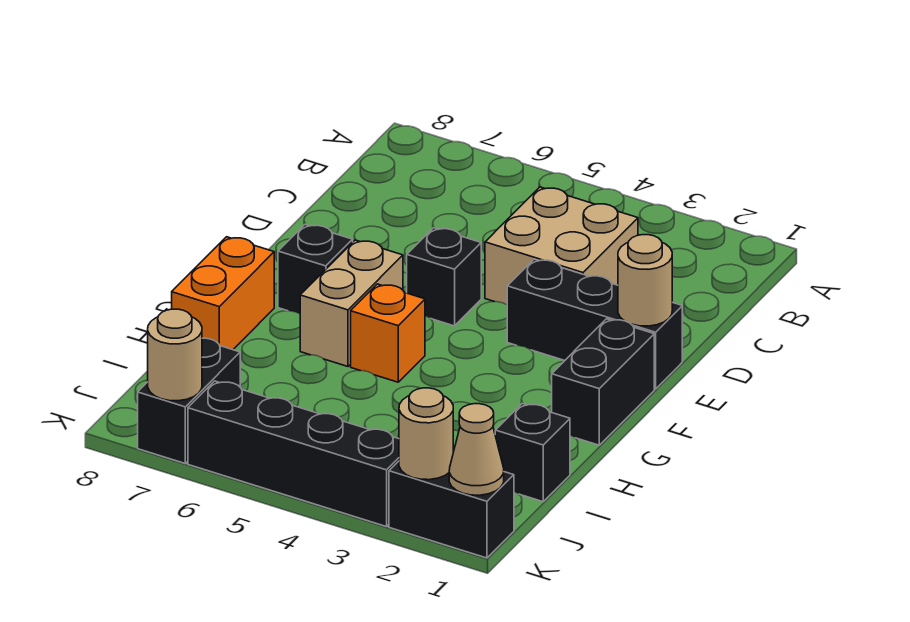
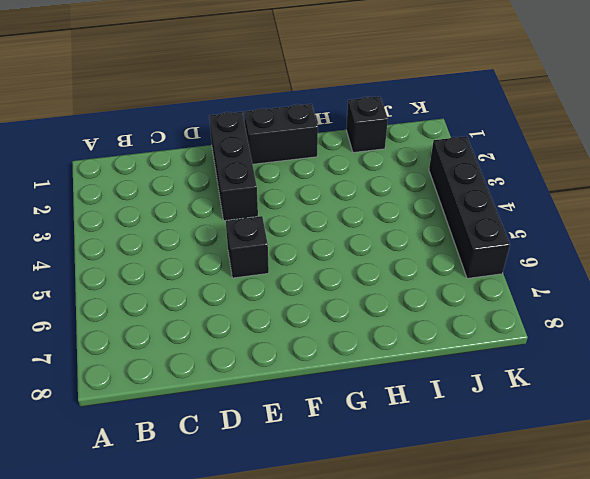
none -> tan brick C3:D4 level 1
none -> tan brick F6:G6 level 1
none -> black brick F7 level 1

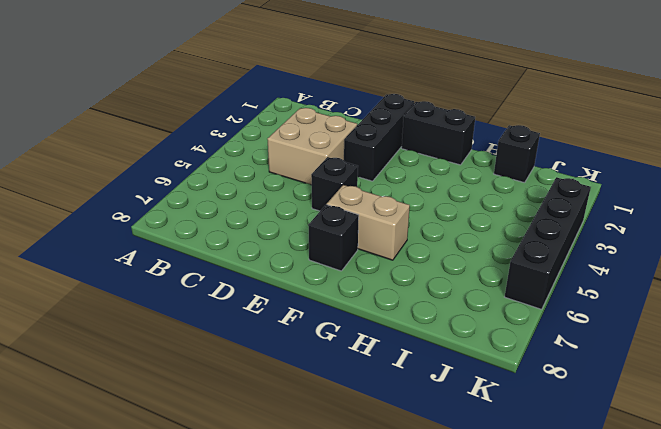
none -> orange brick G5 level 1
none -> orange brick G8:H8 level 1
none -> black brick J7:K7 level 1

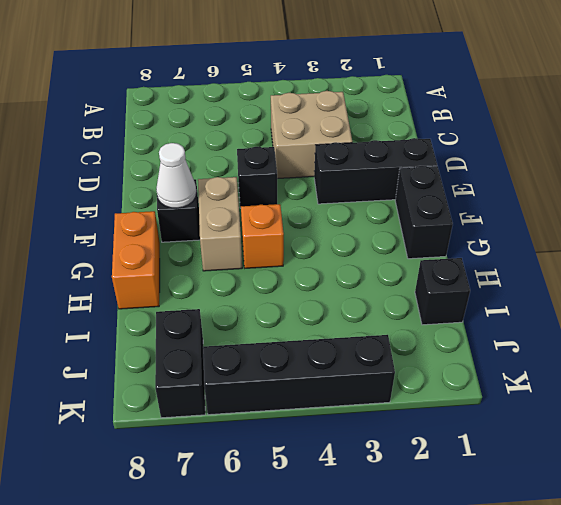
white cone F7 level 2 -> none
none -> black brick K1:K2 level 1
none -> tan round brick E1 level 2
none -> tan cone K1 level 2

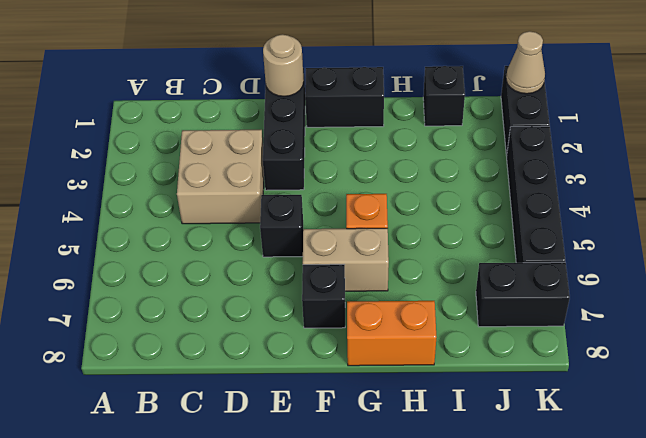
none -> tan round brick K2 level 2
none -> tan round brick K7 level 2

